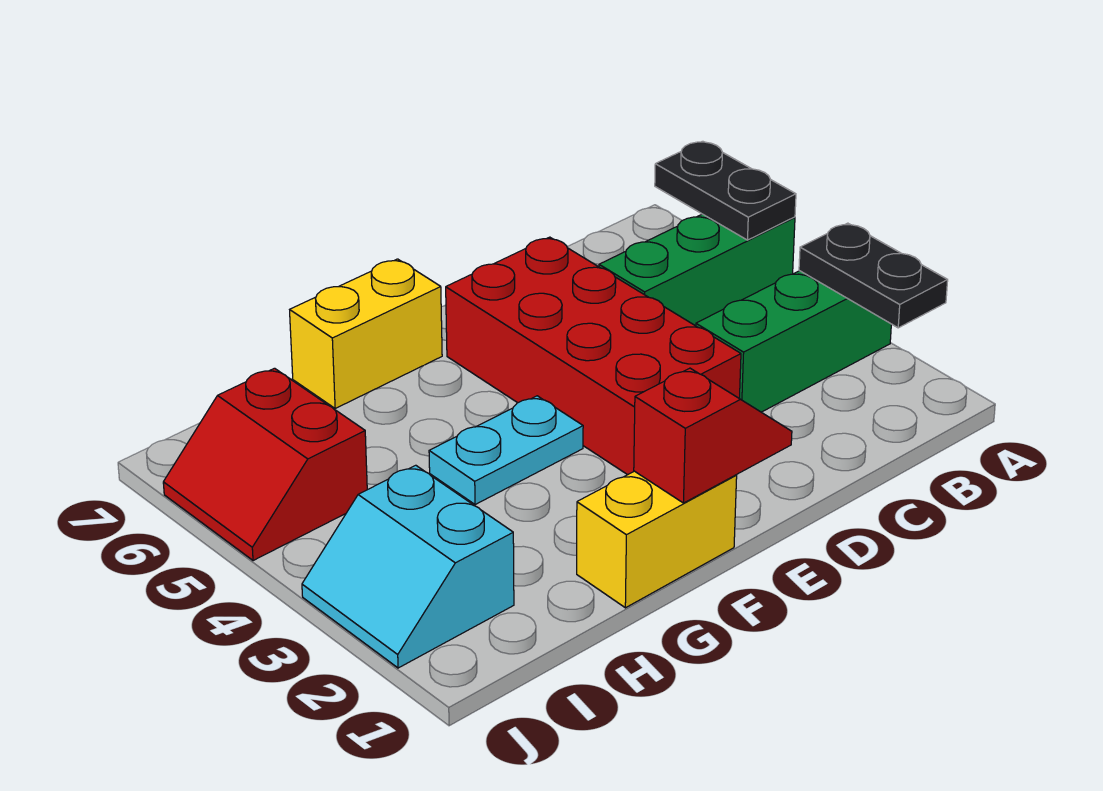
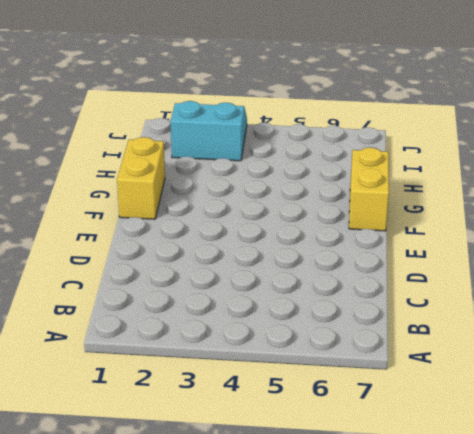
none -> green brick A3:C3 level 1
none -> green brick A5:C5 level 1

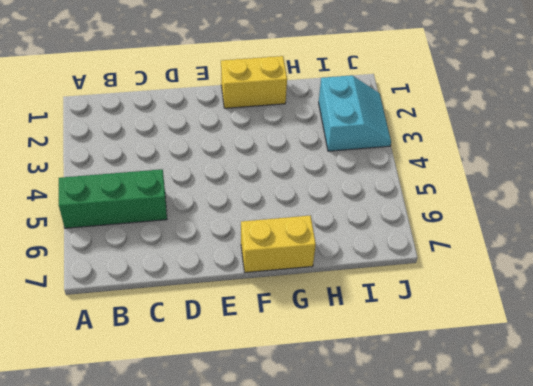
none -> green brick A3:C3 level 1
none -> red brick D3:E6 level 1

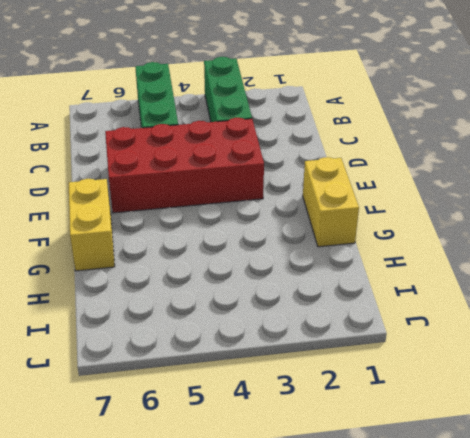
none -> cyan plate F4:G4 level 1
none -> cyan slope I2:J3 level 1 top I

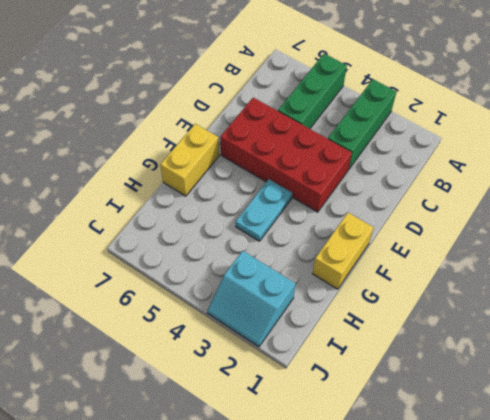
none -> red slope I5:J6 level 1 top I
none -> black plate A2:A3 level 2

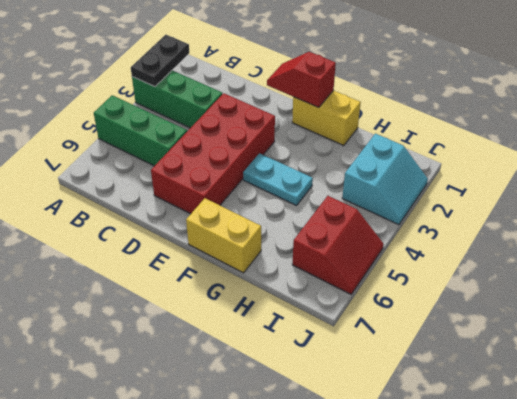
none -> black plate A5:A6 level 2

